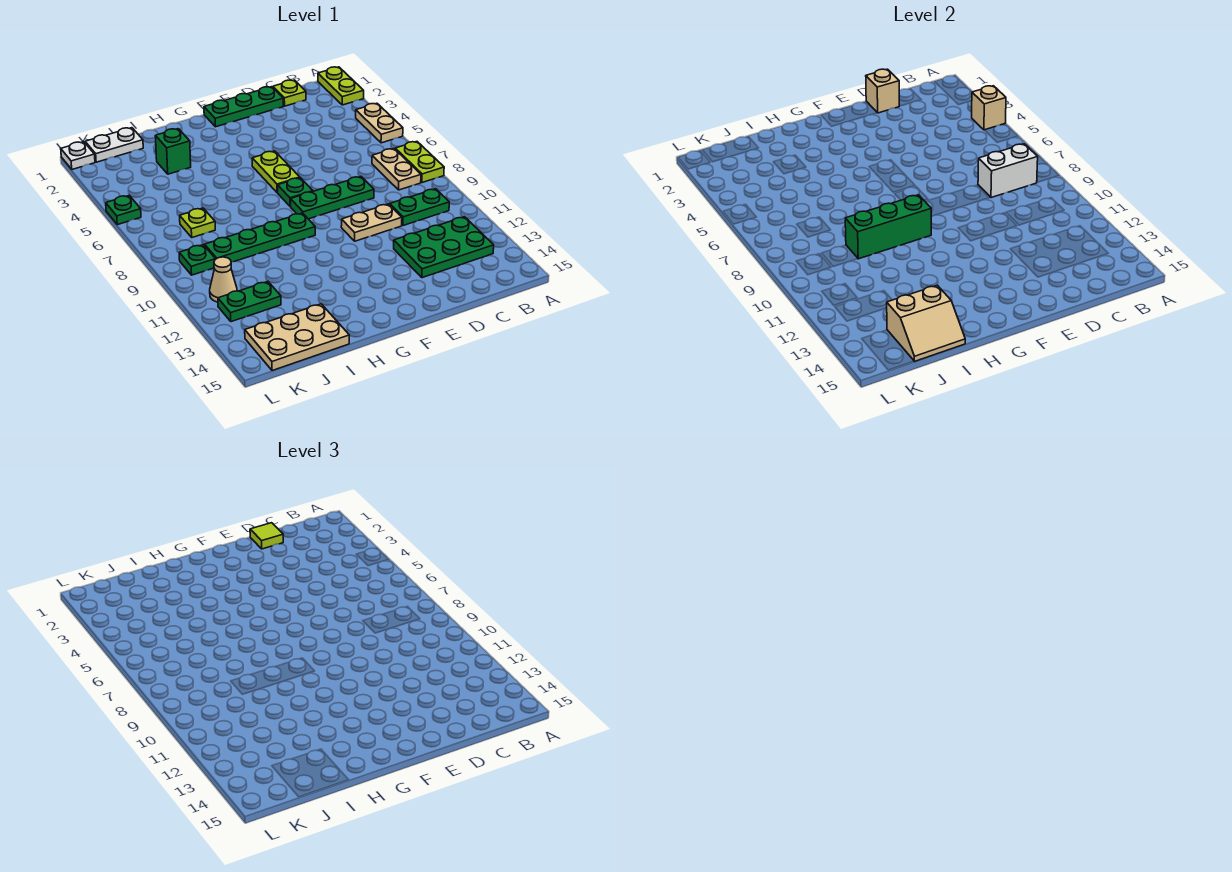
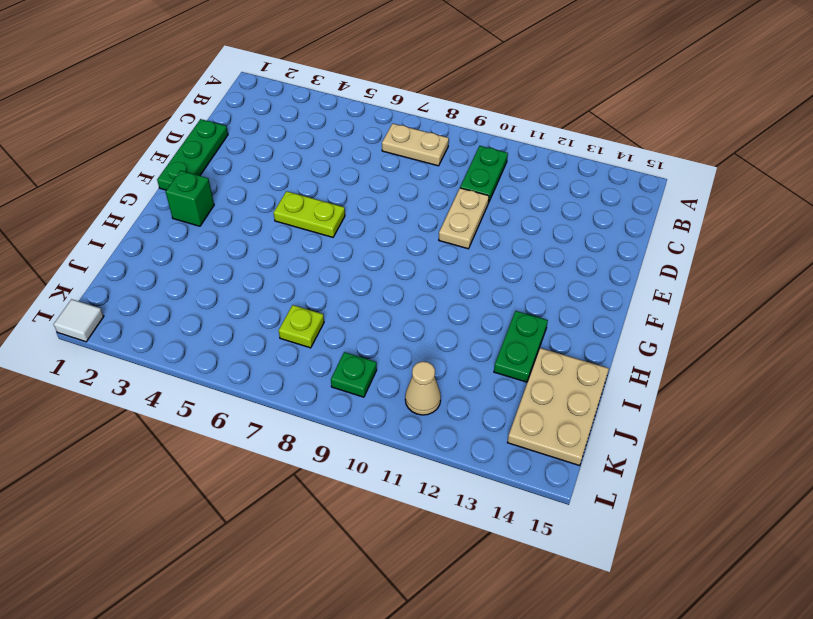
green brick G2 level 1 -> green brick I3 level 1
green plate H13:I13 level 1 -> green plate J12:K12 level 1
white tile L1 level 1 -> white plate L1 level 1
none -> lime plate A1:A2 level 1
none -> tan plate A4:A5 level 1
none -> lime plate A7:A8 level 1

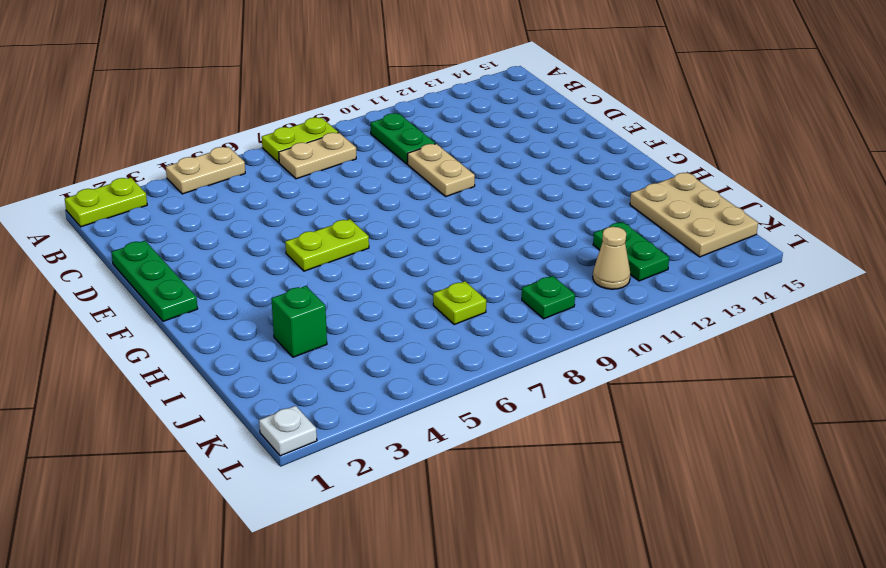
none -> green plate B12:D13 level 1
none -> lime plate C1 level 1
none -> green plate D8:F8 level 1

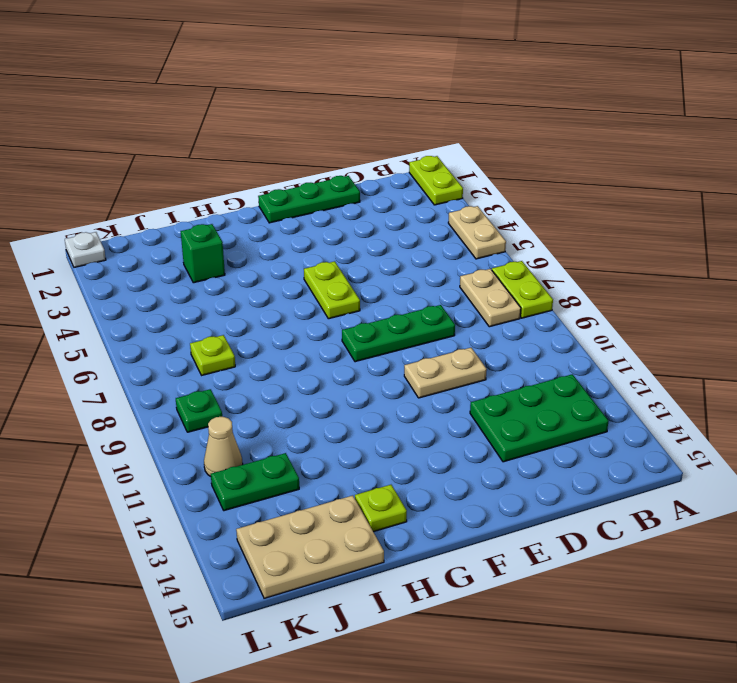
lime plate H14 level 1 -> lime plate C1 level 1
none -> green plate B10:C10 level 1
none -> green plate F7 level 1
none -> green plate G9:J9 level 1

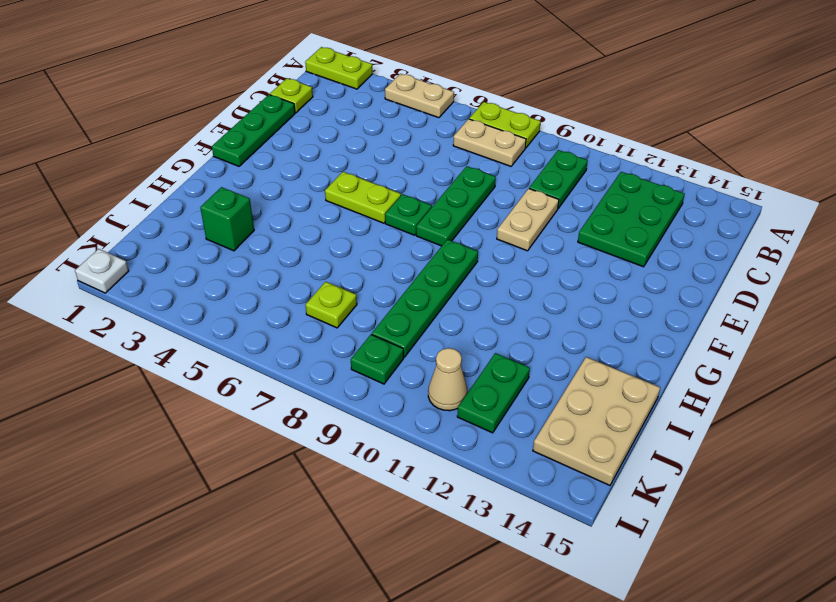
none -> white plate J1:K1 level 1
none -> green plate L5 level 1
none -> tan brick A4 level 2

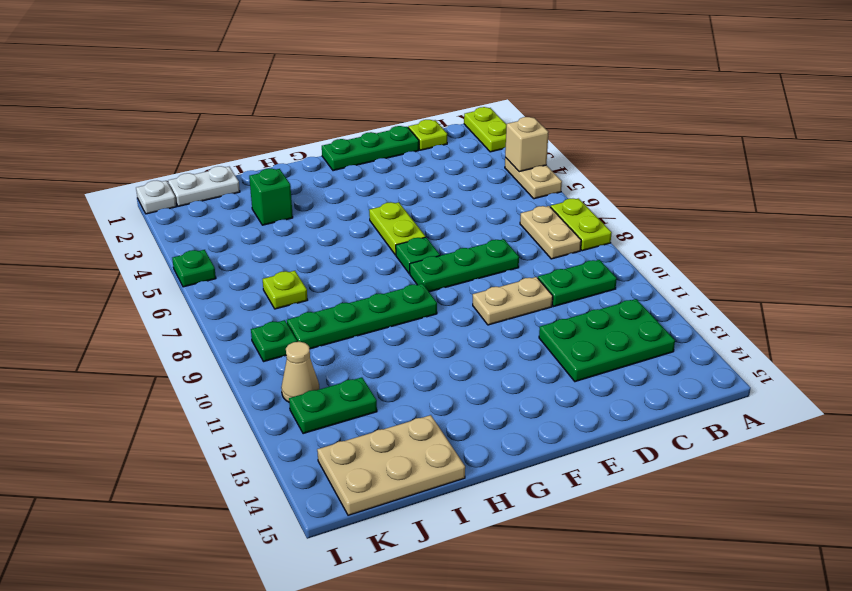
none -> white brick B8:C8 level 2
none -> tan brick D1 level 2
none -> green brick G9:I9 level 2

